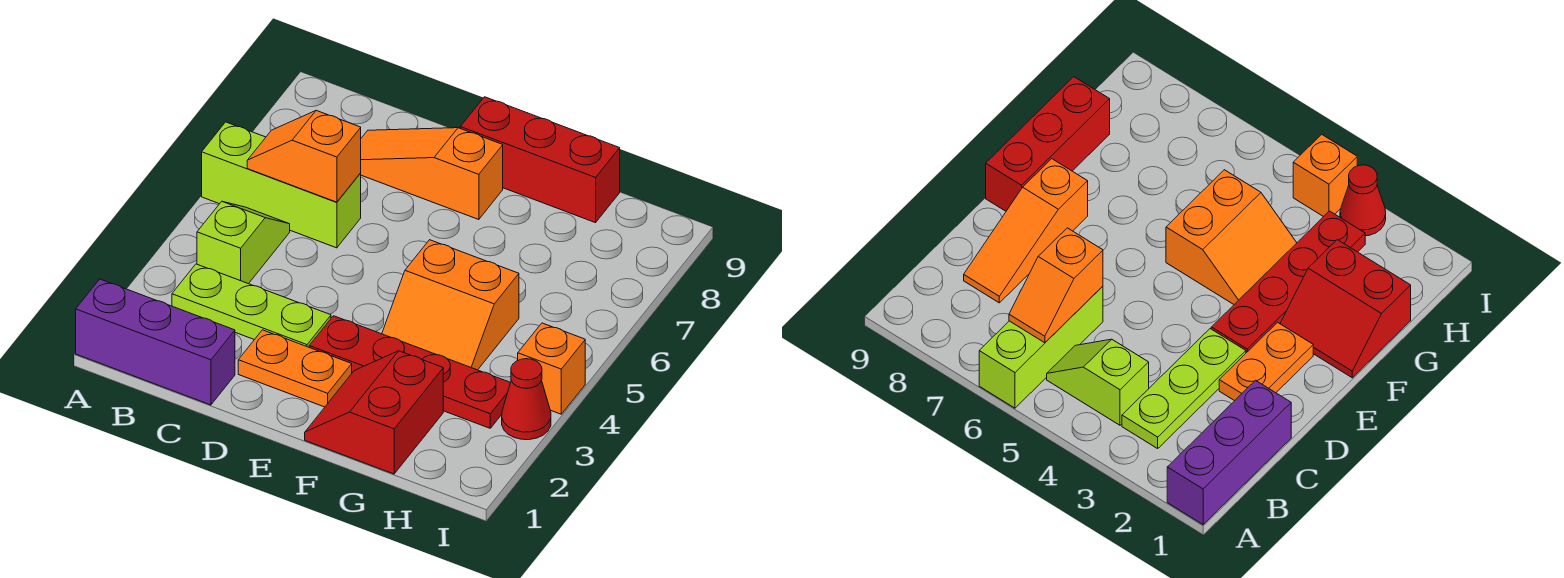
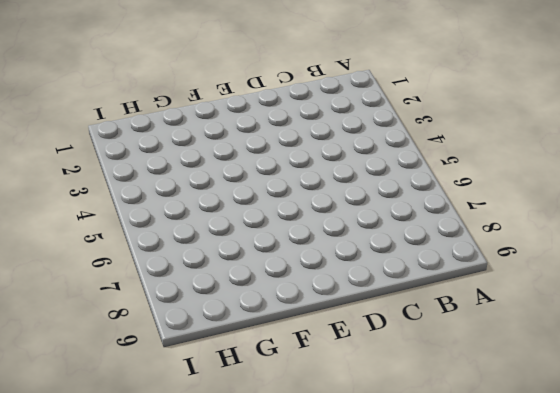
none -> purple brick A1:C1 level 1
none -> lime brick A6:C6 level 1
none -> lime plate B3:D3 level 1

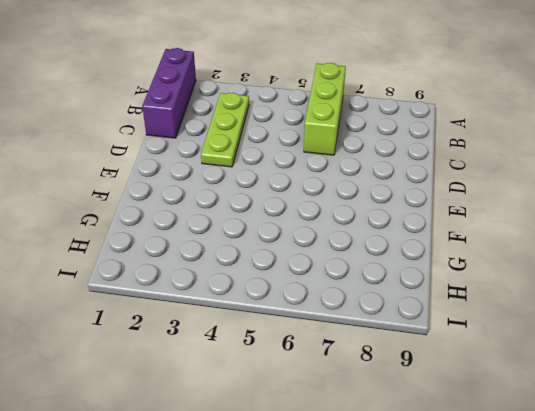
none -> lime slope B4:B5 level 1 top 4
none -> orange slope C8:E8 level 1 top E
none -> orange plate D2:E2 level 1

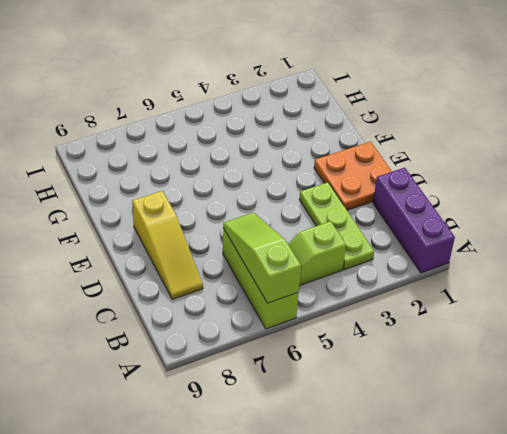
lime slope A6:C6 level 2 top A -> orange slope B6:C6 level 2 top C
yellow slope C8:E8 level 1 top E -> orange slope C8:E8 level 1 top E
orange plate D1:E2 level 1 -> orange plate D2:E2 level 1
none -> red plate E3:H3 level 1
none -> red brick E9:G9 level 1
none -> red slope F1:G2 level 1 top G

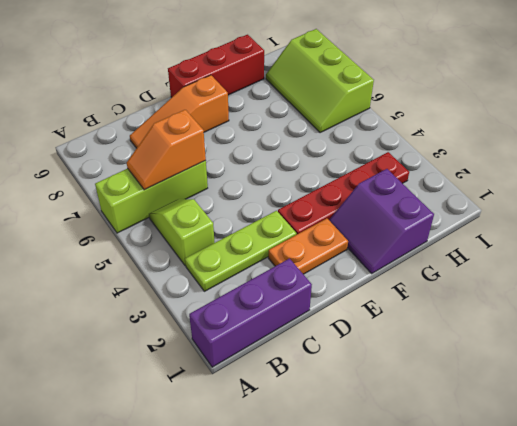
purple slope F1:G2 level 1 top G -> red slope F1:G2 level 1 top G
lime slope H6:I8 level 1 top I -> none
none -> orange slope F4:G5 level 1 top 5
none -> red cone I3 level 1
none -> orange brick I4 level 1

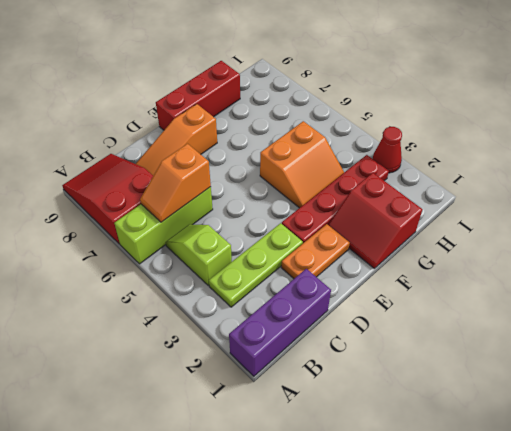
red slope A7:B9 level 1 top 7 -> none
none -> orange brick I4 level 1

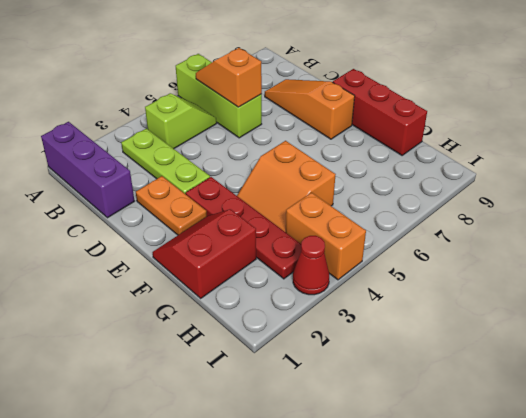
orange brick H4:I4 level 1 -> orange brick I4 level 1

